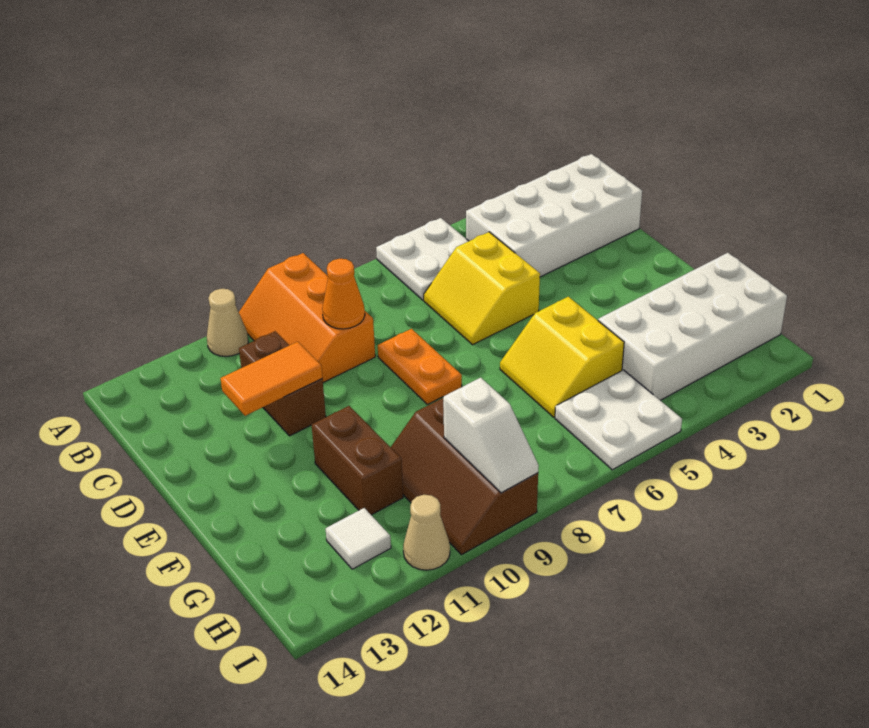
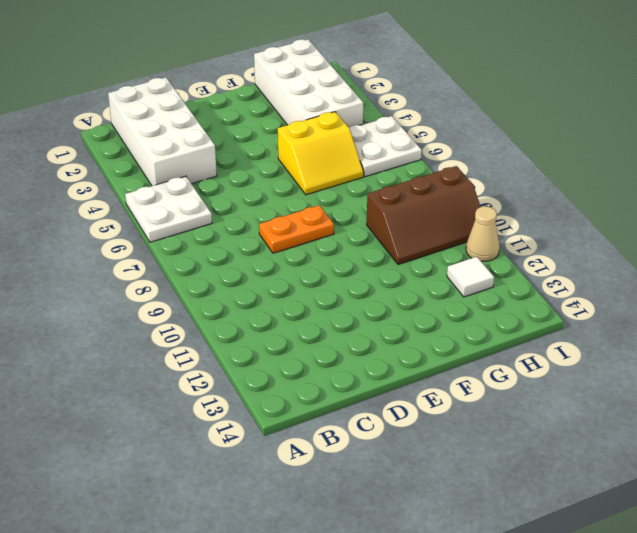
none -> orange slope A9:C10 level 1 top 9
none -> tan cone A11 level 1
none -> yellow slope C5:D6 level 1 top 5

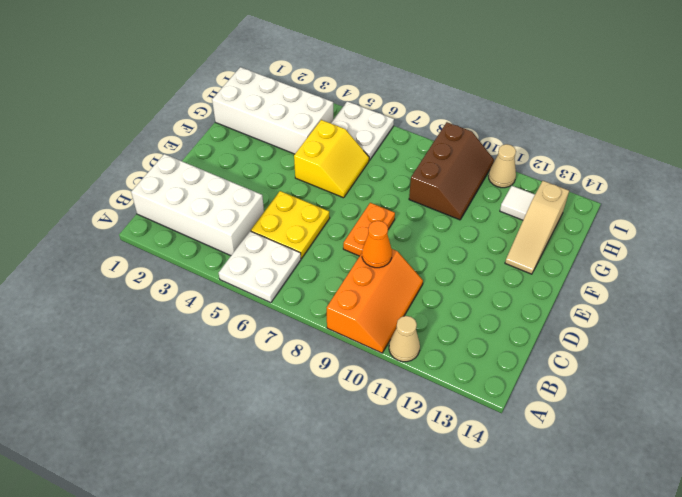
yellow plate C5:D6 level 1 -> yellow slope C5:D6 level 1 top 5
tan slope F13:H13 level 1 top H -> none
none -> brown brick C11:D11 level 1
none -> brown brick F11:G11 level 1
none -> orange tile D11:D12 level 2

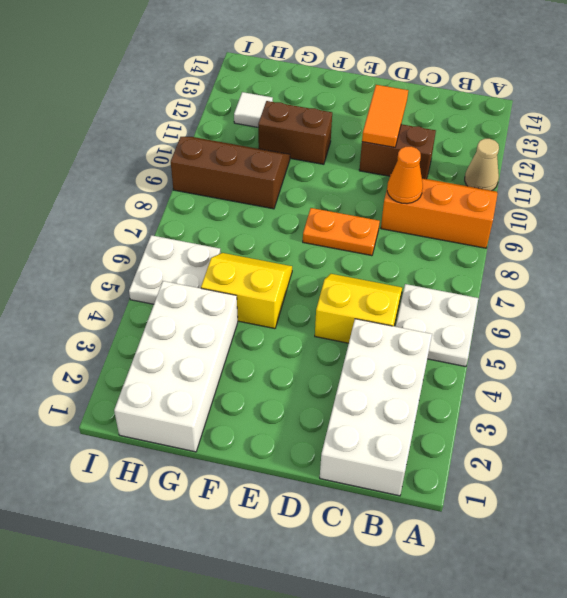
none -> tan cone I11 level 1
none -> white slope H9:I9 level 2 top H

